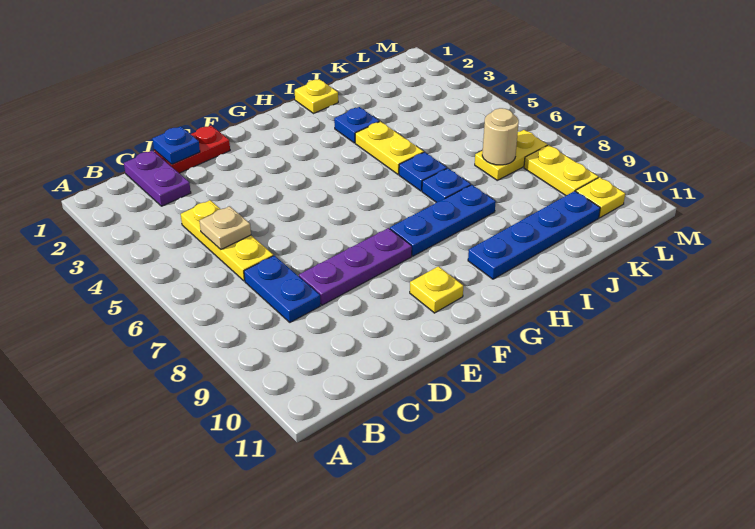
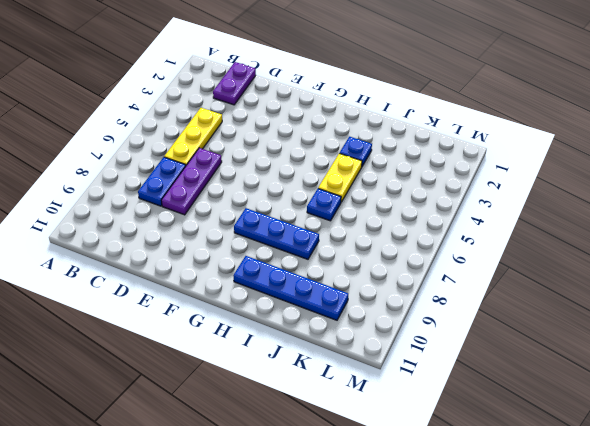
purple plate D6:D8 level 1 -> purple plate D8:F8 level 1
none -> red plate D1:E1 level 1
none -> yellow plate F10 level 1
none -> yellow plate I1 level 1

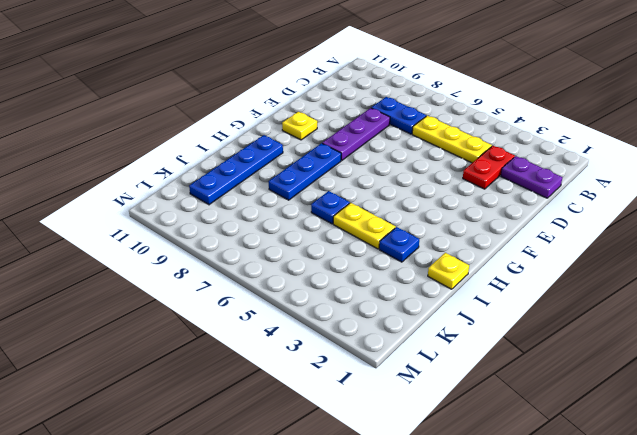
red plate C3:D3 level 1 -> red plate D1:E1 level 1
none -> blue plate I7 level 1
none -> yellow plate K7:L7 level 1
none -> yellow plate L8:L9 level 1

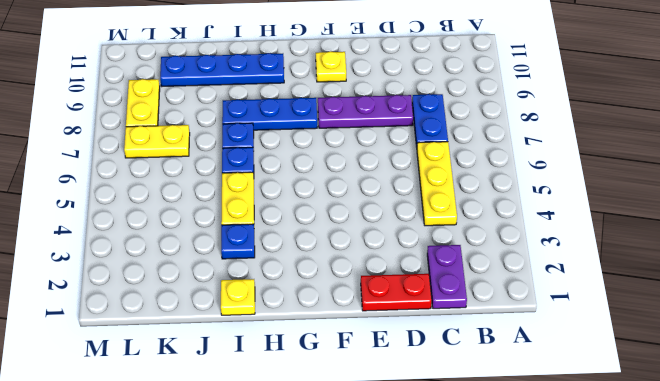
none -> yellow plate L10 level 1
none -> tan plate C5 level 2
none -> blue plate D1 level 2

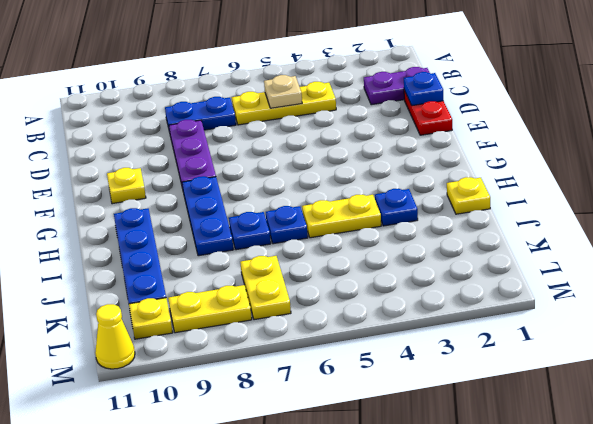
yellow cone M11 level 1 -> none
none -> tan round brick K7 level 2

